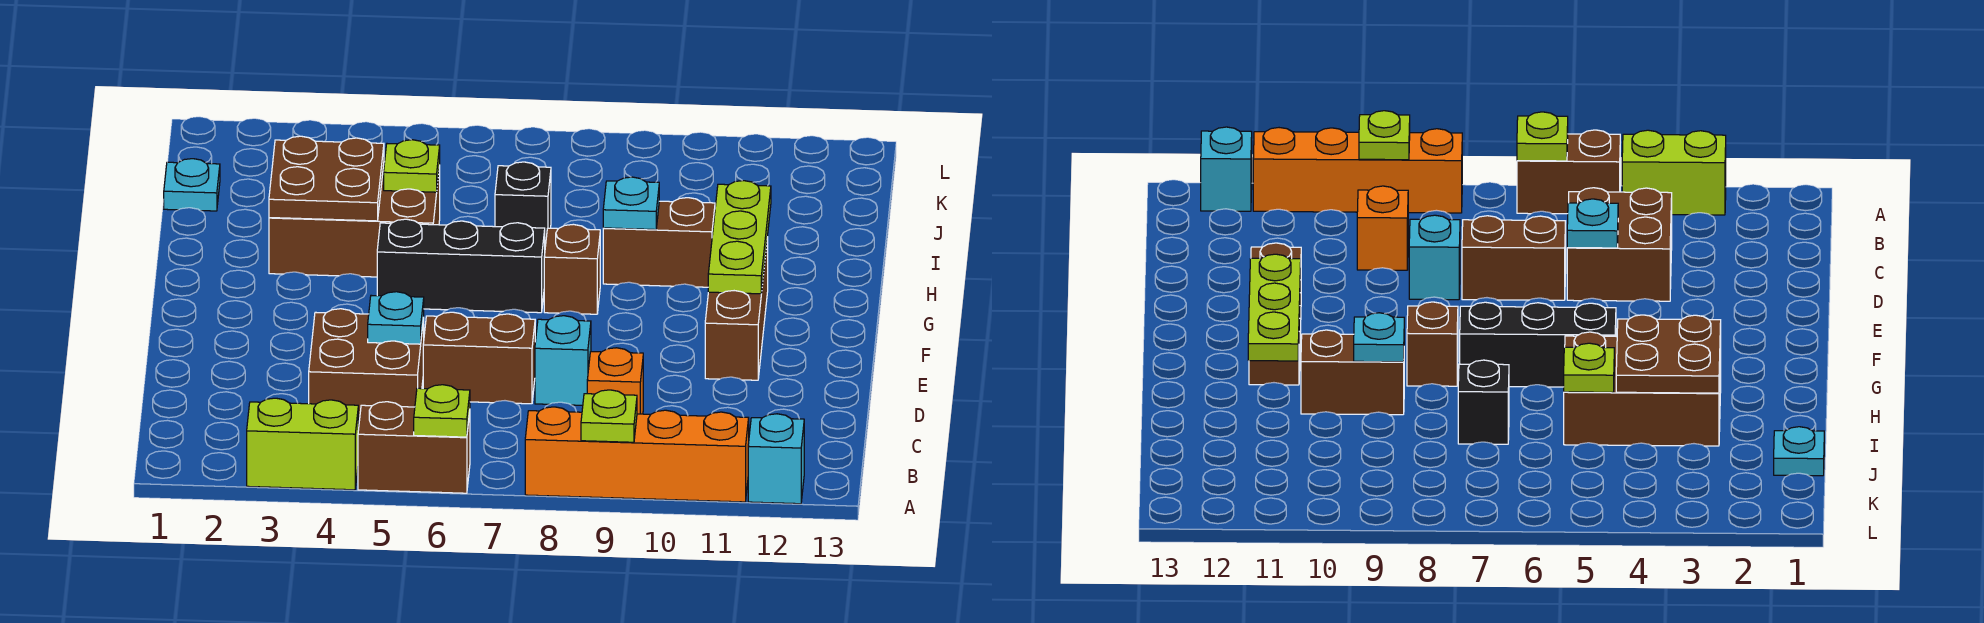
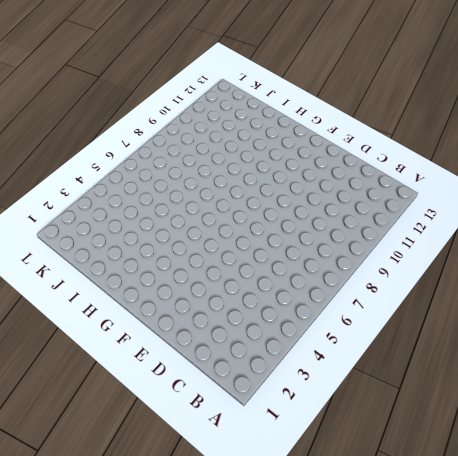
none -> lime brick A3:A4 level 1
none -> brown brick A5:A6 level 1
none -> orange brick A8:A11 level 1

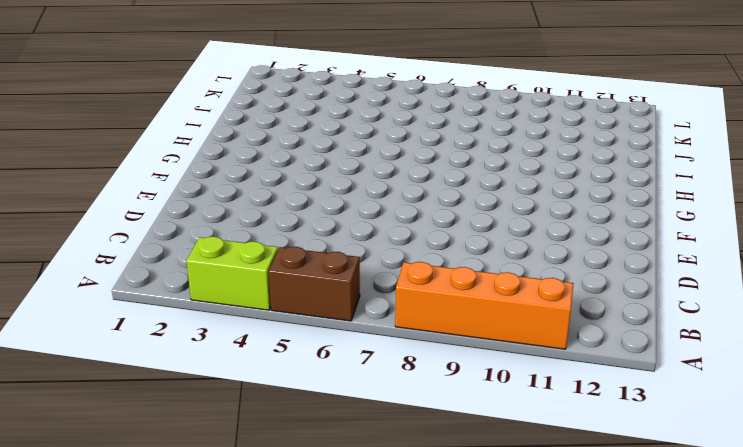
none -> cyan brick A12 level 1
none -> brown brick C4:D5 level 1
none -> orange brick C9 level 1

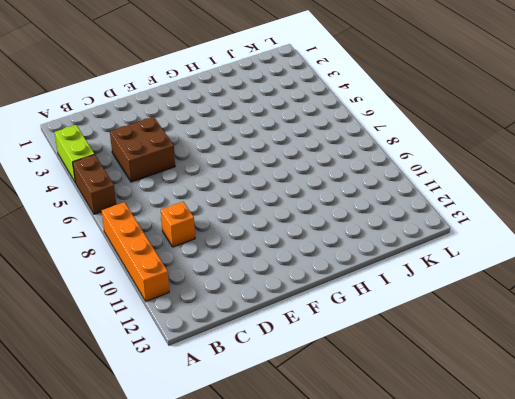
none -> cyan brick A12 level 1
none -> brown brick D6:D7 level 1
none -> cyan brick D8 level 1

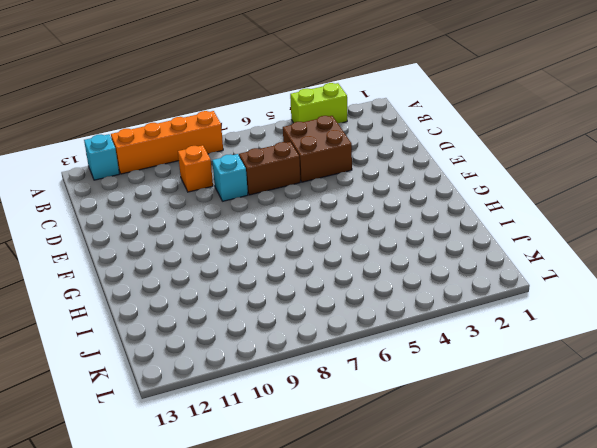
none -> brown brick A5:A6 level 1
none -> brown brick E11:G11 level 1
none -> black brick G5:G7 level 1

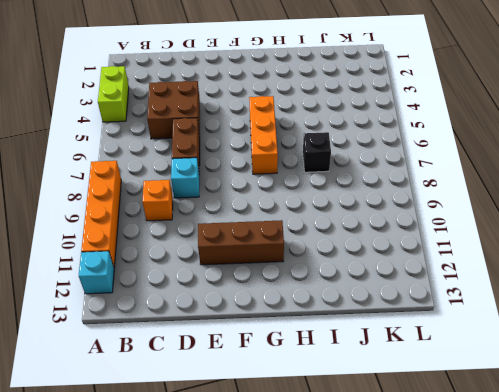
orange brick G5:G7 level 1 -> black brick G5:G7 level 1
none -> brown brick A5:A6 level 1
none -> brown brick G8 level 1
none -> brown brick H3:I5 level 1

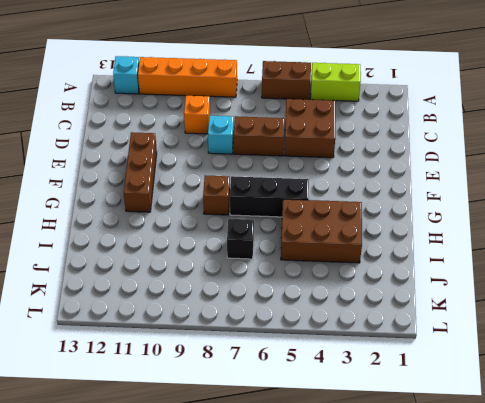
none -> brown brick H9:H10 level 1
none -> cyan plate J1 level 1
none -> lime plate A6 level 2

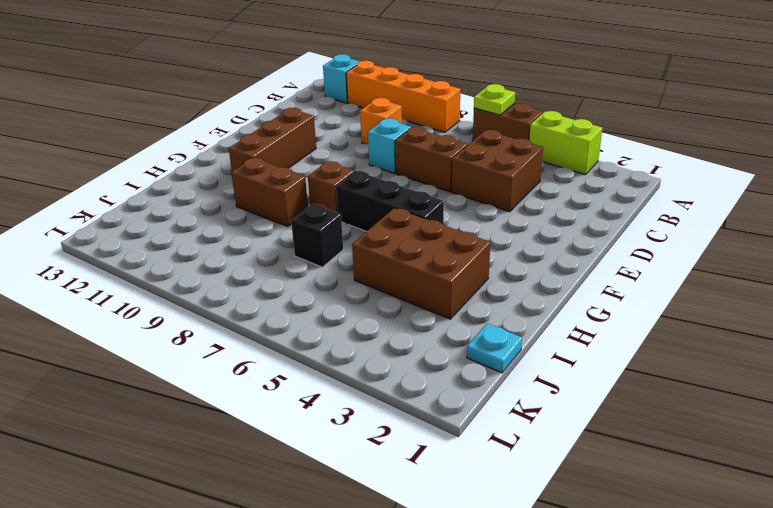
none -> lime plate A9 level 2
none -> cyan plate D5 level 2
none -> lime plate F11:H11 level 2

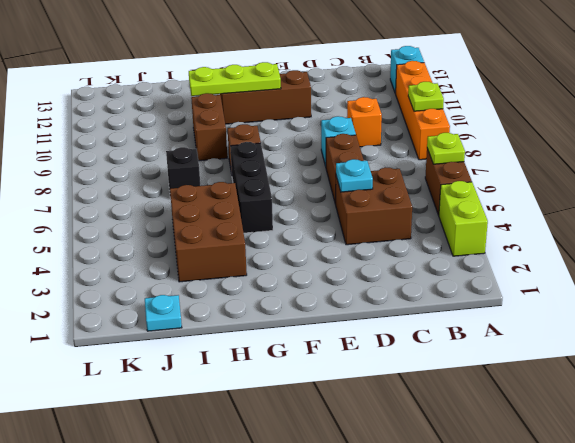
none -> brown plate H3:I4 level 2
none -> cyan plate H9 level 2
none -> lime plate I5 level 2

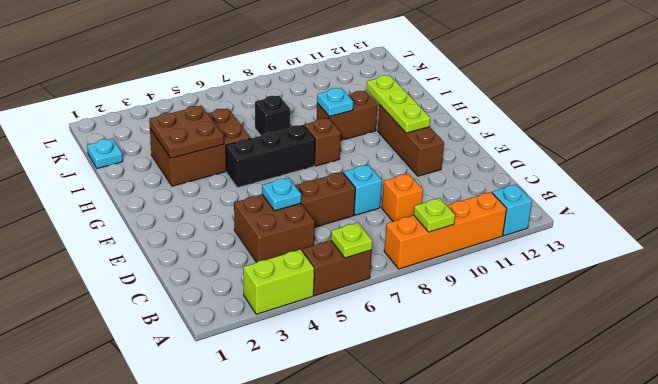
none -> lime plate I5 level 2

